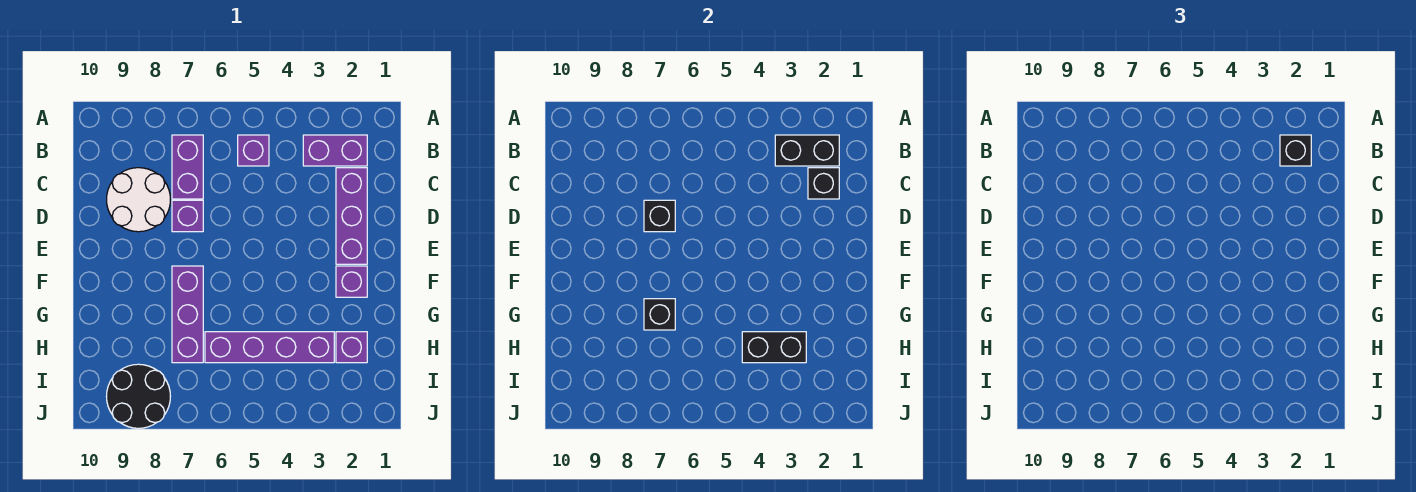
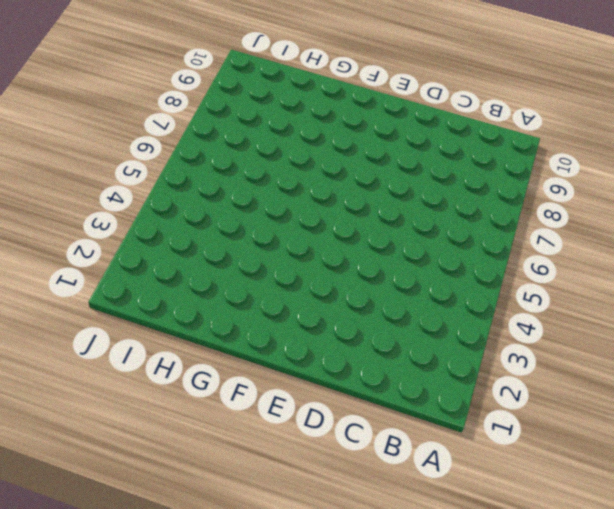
none -> purple brick B2:B3 level 1
none -> purple brick B5 level 1
none -> purple brick B7:C7 level 1

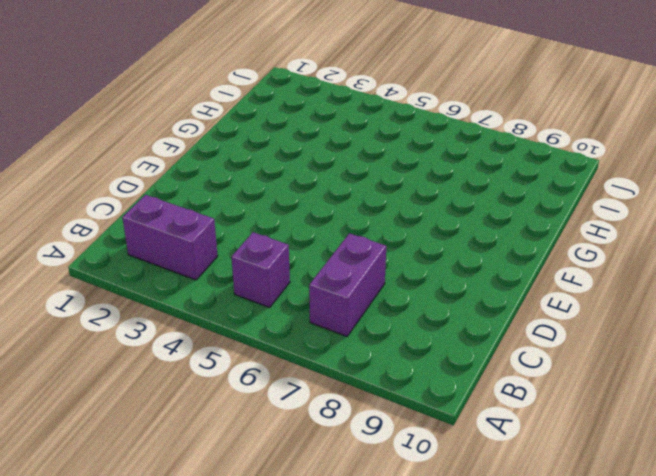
none -> purple brick C2:E2 level 1
none -> white round brick C8:D9 level 1
none -> purple brick D7 level 1

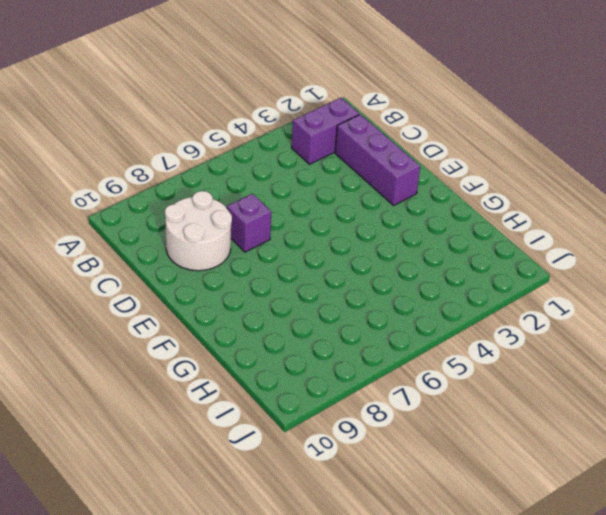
none -> purple brick B5 level 1
none -> purple brick B7:C7 level 1
none -> purple brick F2 level 1

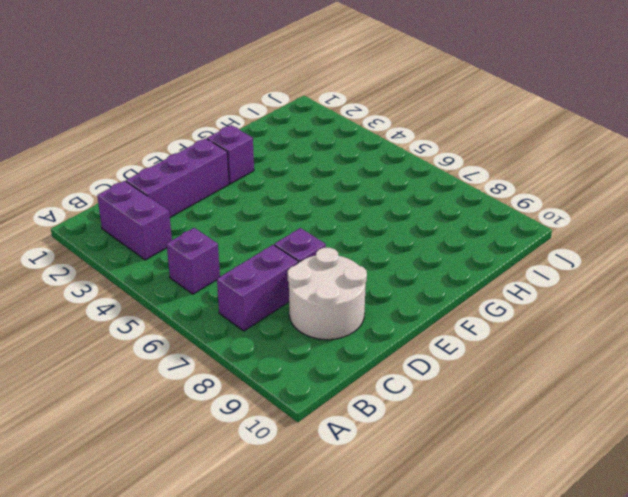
none -> purple brick F7:H7 level 1
none -> purple brick H2 level 1
none -> purple brick H3:H6 level 1

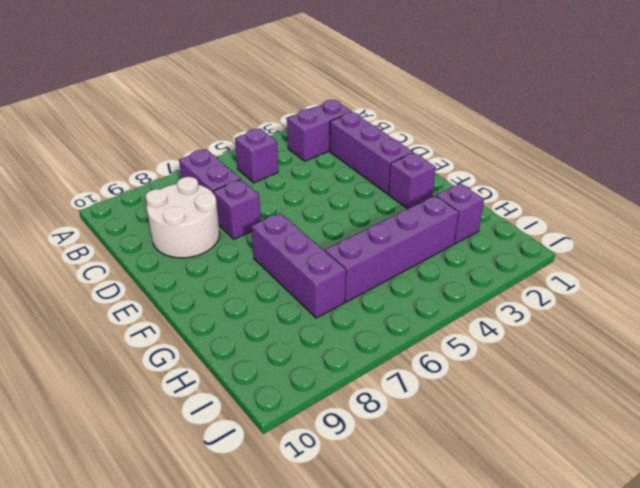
none -> black round brick I8:J9 level 1
none -> black brick B2:B3 level 2
none -> black brick C2 level 2

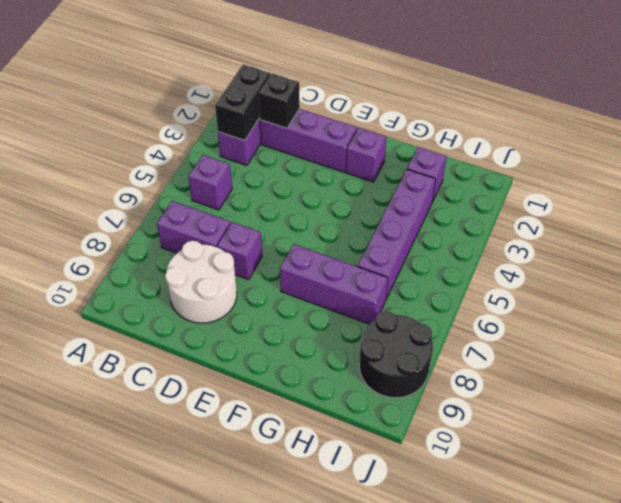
none -> black brick D7 level 2
none -> black brick G7 level 2
none -> black brick H3:H4 level 2

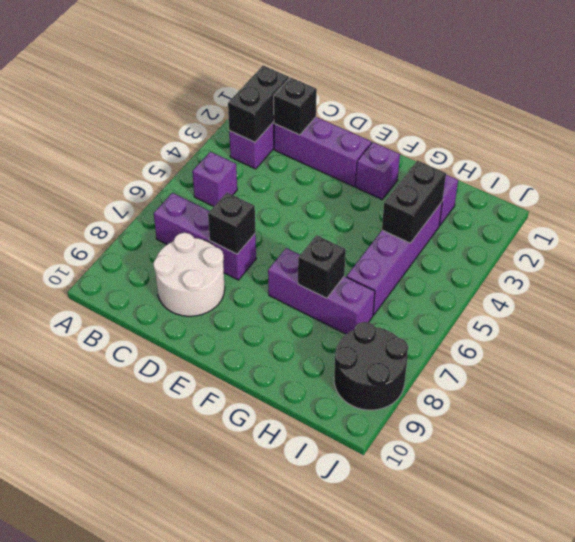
none -> black brick B2 level 3

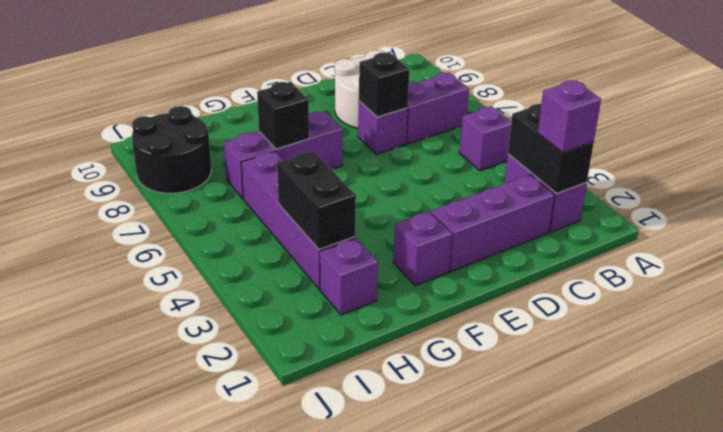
purple brick B2 level 3 -> black brick B2 level 3
none -> black brick C2 level 2

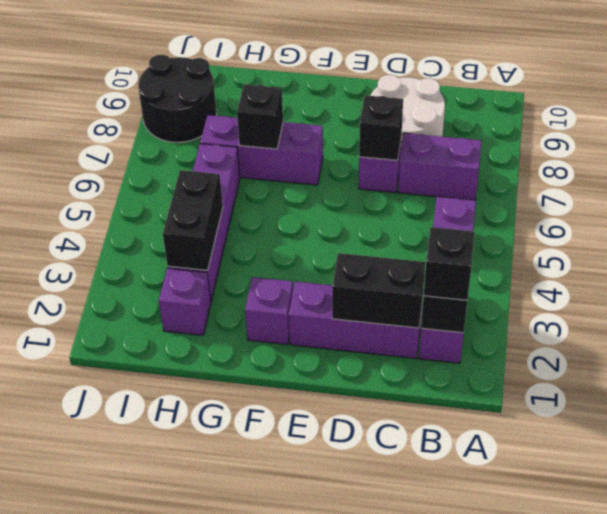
black brick C2:D2 level 2 -> black brick C2 level 2

